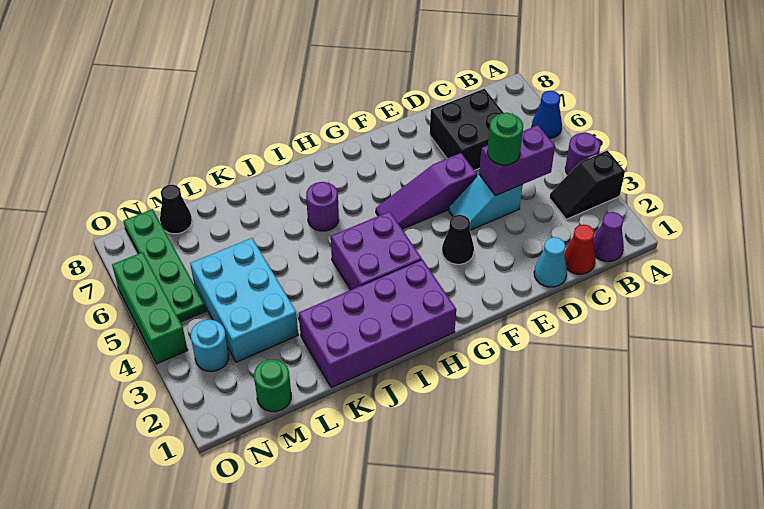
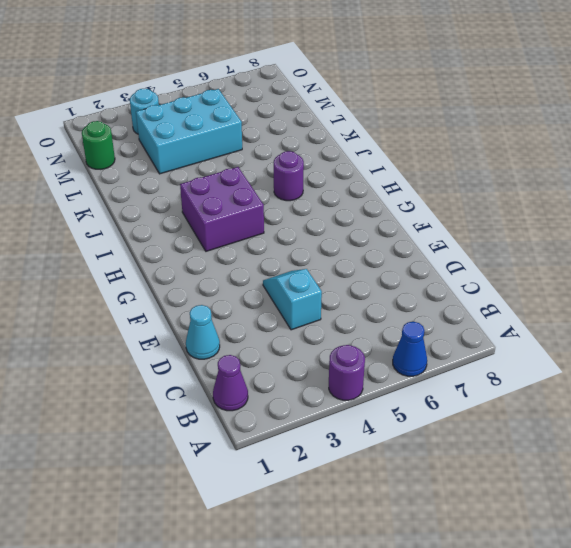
none -> black slope A3:B3 level 1 top A
none -> red cone C1 level 1
none -> black brick C6:D7 level 1

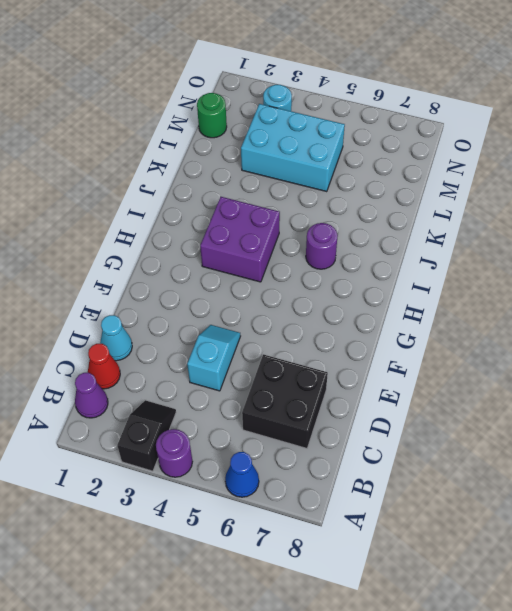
none -> purple slope E5:G5 level 1 top E
none -> black cone F3 level 1
none -> purple brick H1:K2 level 1

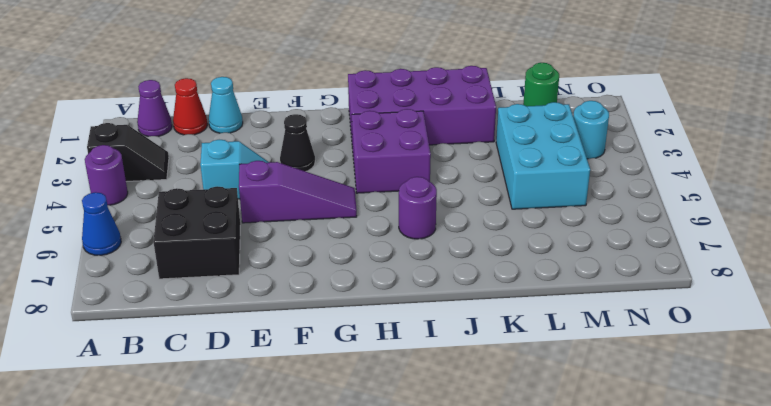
none -> black cone M8 level 1
none -> green plate N5:N8 level 1
none -> green brick O4:O6 level 1

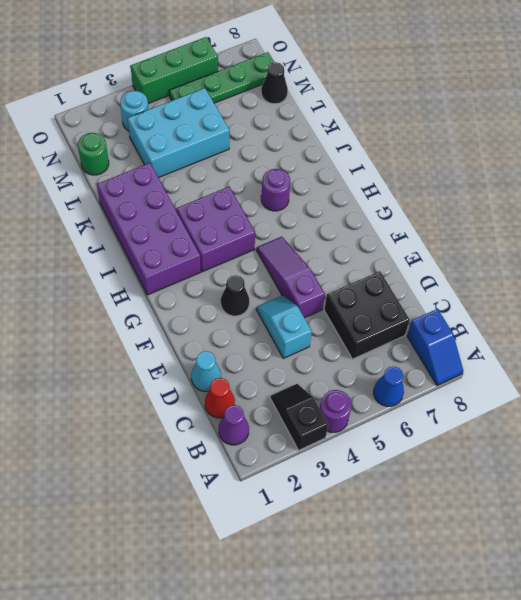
blue slope A8:B8 level 1 top B -> none
none -> purple brick C4:D4 level 2
none -> green round brick D4 level 3

